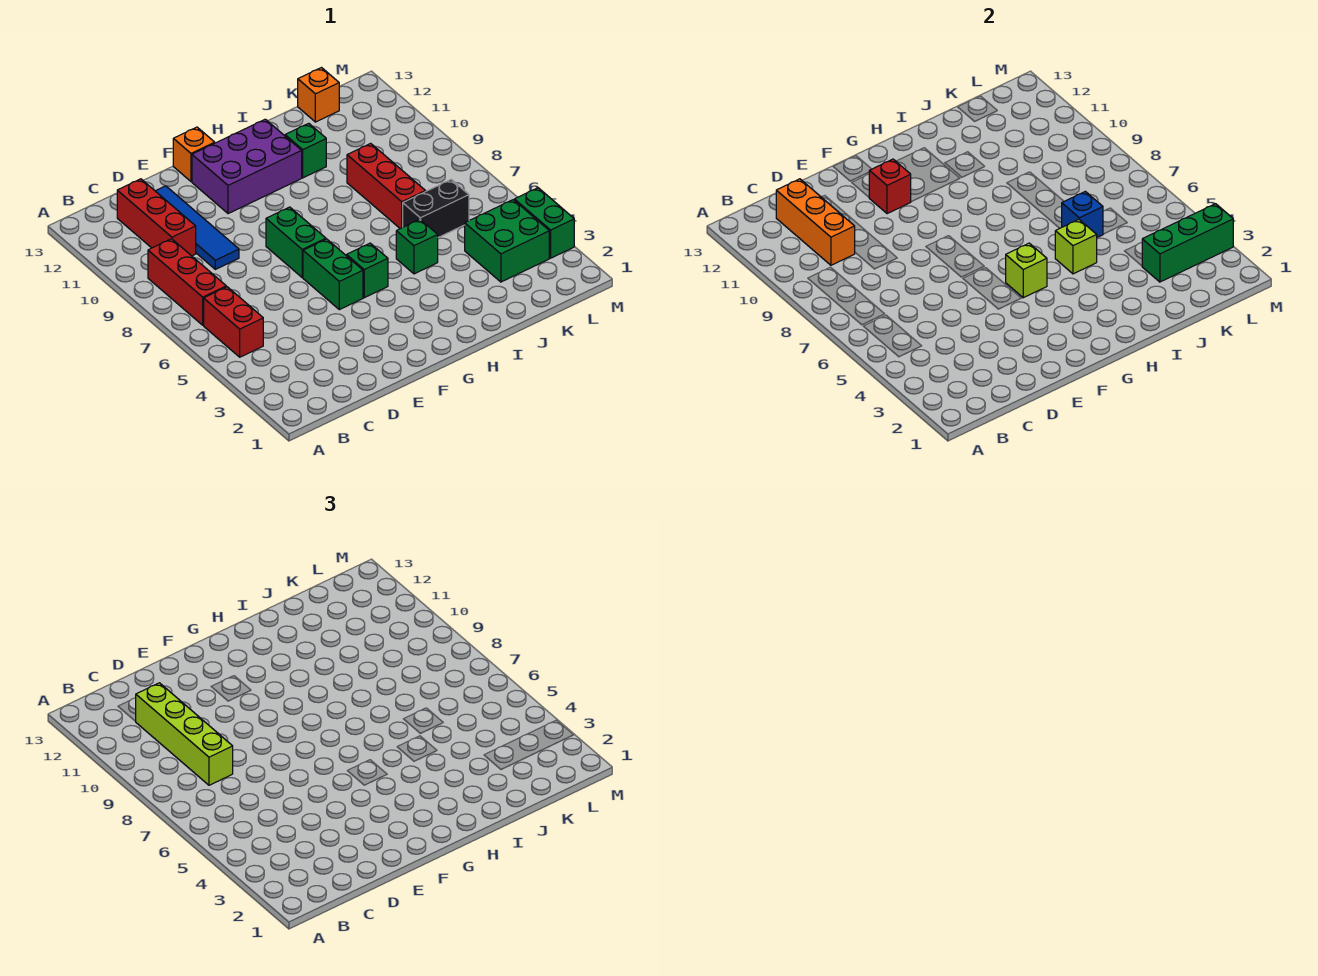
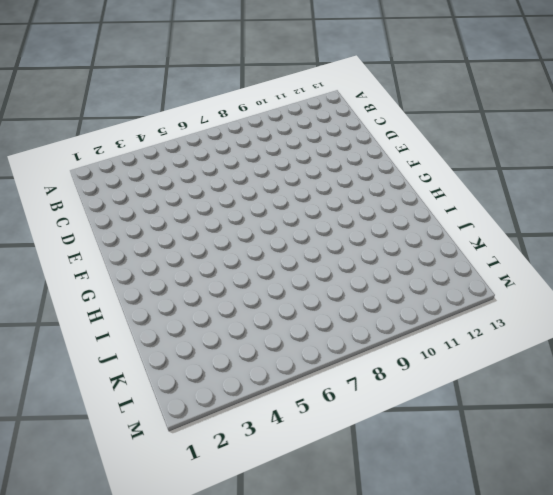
none -> red brick B5:B6 level 1
none -> red brick B7:B9 level 1
none -> red brick C10:C12 level 1

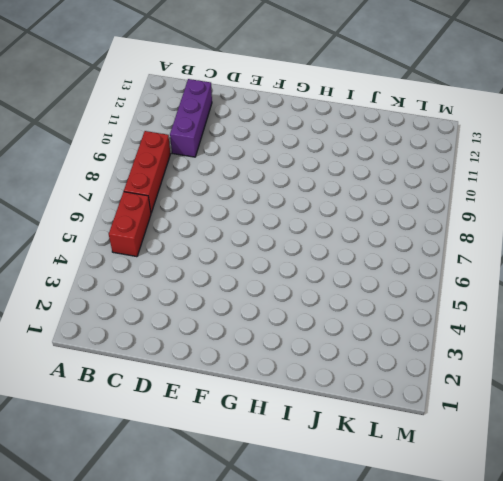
purple brick C10:C12 level 1 -> red brick C10:C12 level 1
none -> blue tile D9:D12 level 1
none -> green brick F5:F6 level 1
none -> green brick F7:F8 level 1

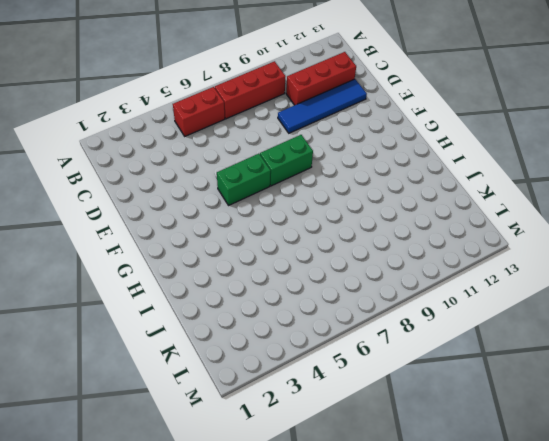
none -> purple brick F11:H12 level 1
none -> orange brick F13 level 1
none -> green brick G5 level 1

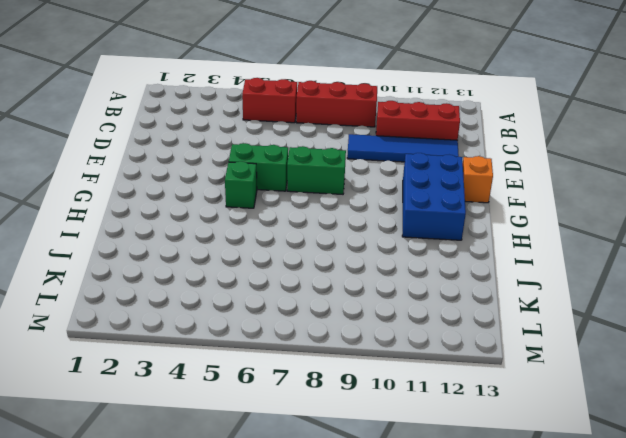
blue brick F11:H12 level 1 -> purple brick F11:H12 level 1
none -> green brick I5 level 1
none -> green brick I11 level 1
none -> black brick J6:K6 level 1

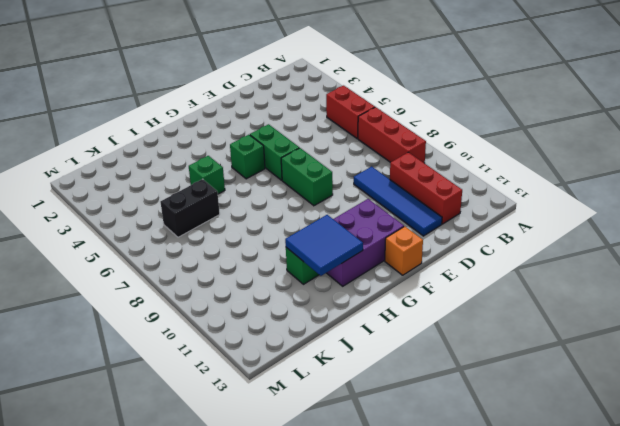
blue tile H11:I12 level 2 -> none
none -> red brick J7:J9 level 1
none -> green brick K3:L4 level 1
none -> orange brick K13 level 1

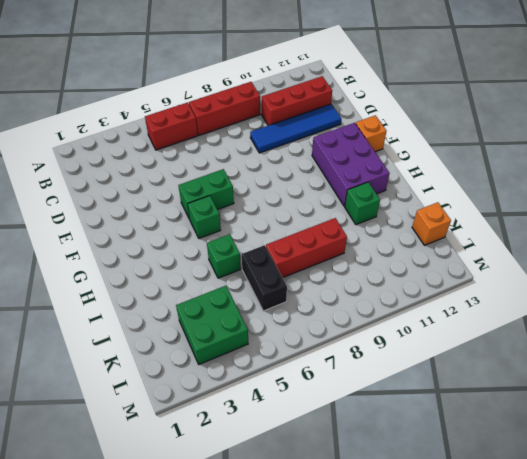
none -> green brick F7:F8 level 1
none -> green brick M3:M4 level 1
none -> orange brick C10:C12 level 2

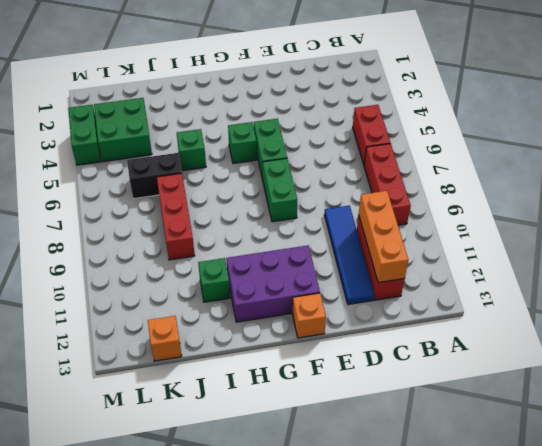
none -> red brick F11 level 2
none -> lime brick G5 level 2
none -> lime brick I5 level 2

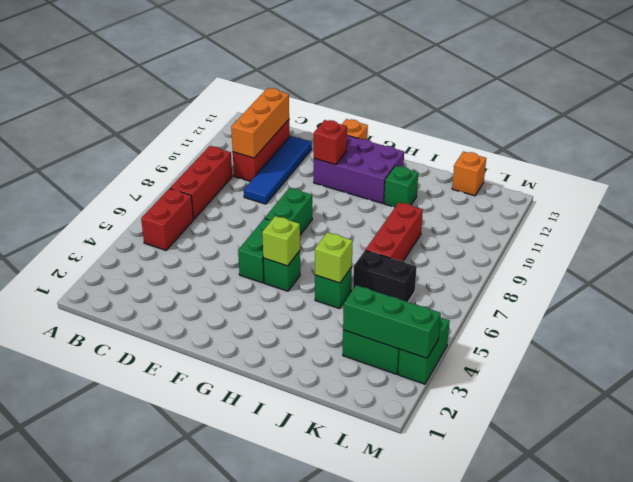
none -> blue brick J6 level 2
none -> lime brick C8:C11 level 3

